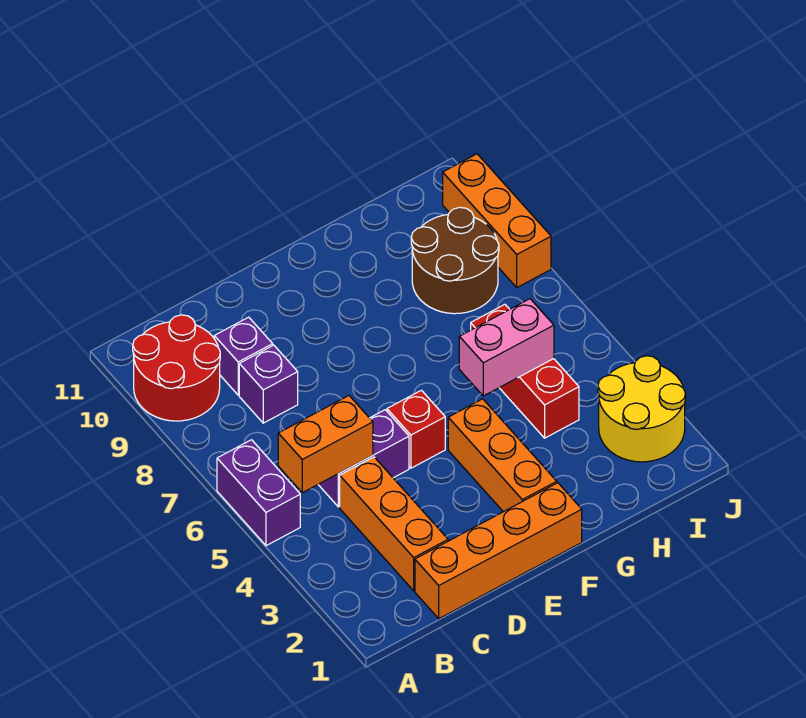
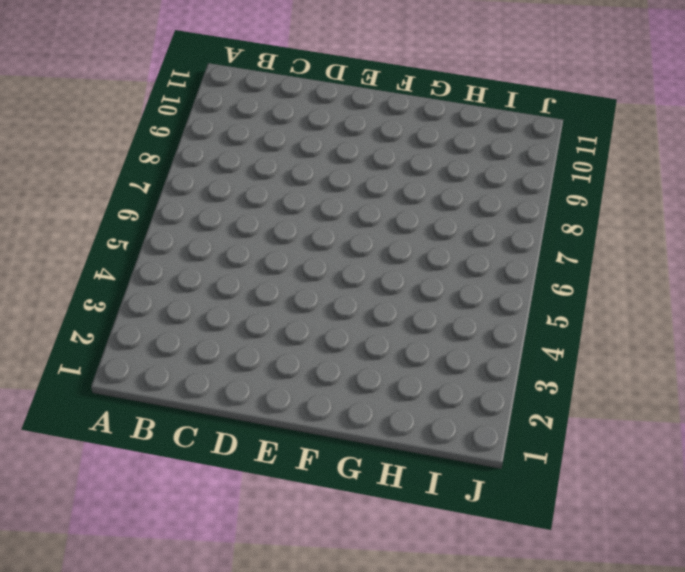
none -> purple brick A5:A6 level 1
none -> red round brick A9:B10 level 1
none -> orange brick C1:F1 level 1

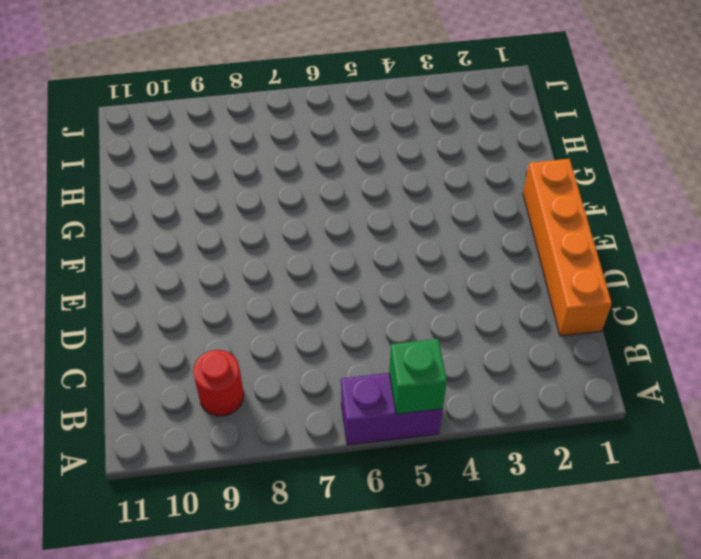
green brick A5 level 2 -> none
red round brick B9 level 1 -> red round brick A9:B10 level 1
none -> orange brick C2:C4 level 1
none -> purple brick C5:D5 level 1
none -> purple brick C8 level 1

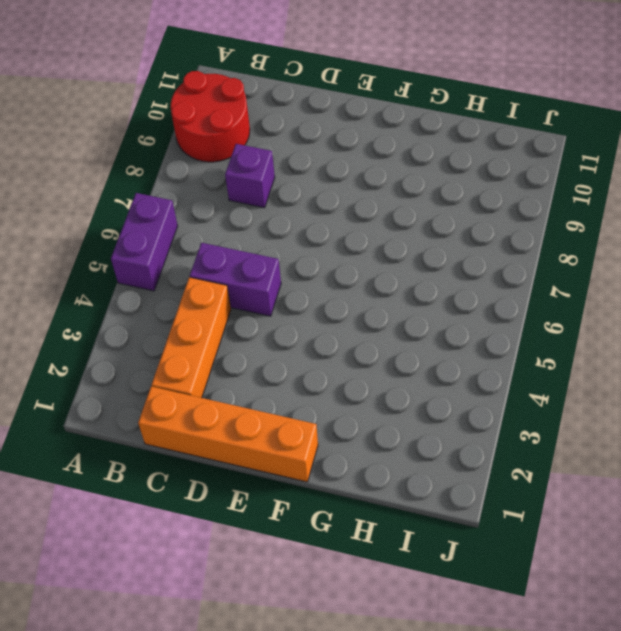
none -> purple brick C9 level 1
none -> red brick E5 level 1
none -> orange brick F2:F4 level 1

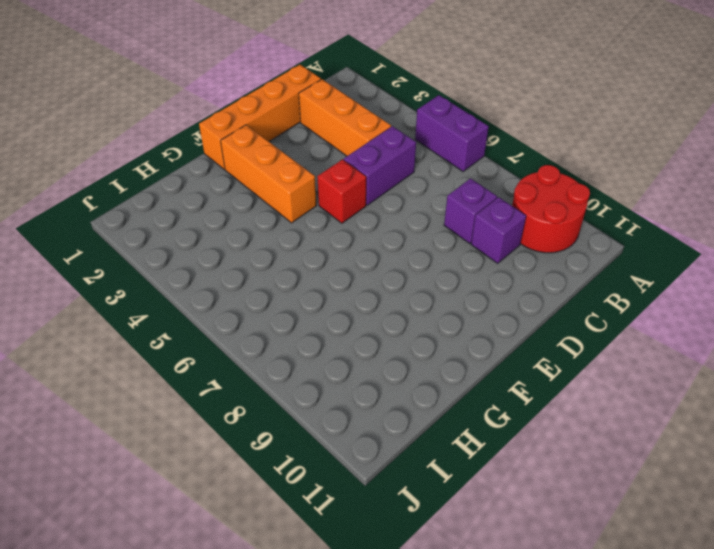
none -> red brick H4:H6 level 1
none -> brown round brick H8:I9 level 1
none -> yellow round brick I2:J3 level 1

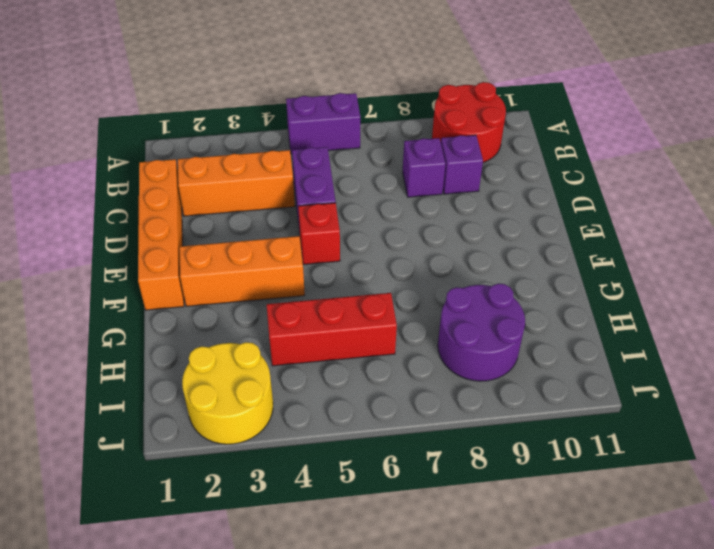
purple round brick H8:I9 level 1 -> brown round brick H8:I9 level 1
none -> orange brick J8:J10 level 1
none -> orange brick B5:C5 level 2
none -> pink brick G5:H5 level 2

